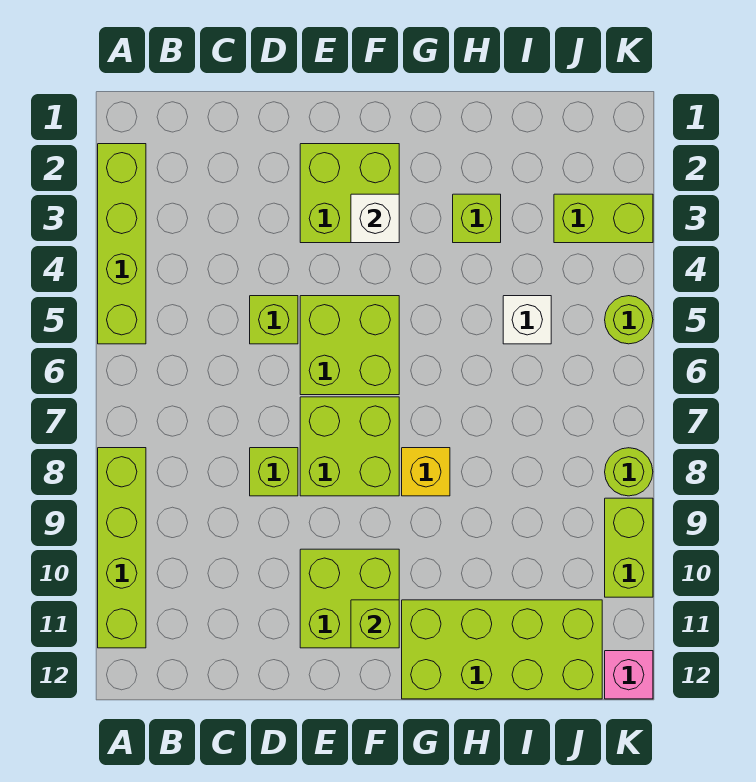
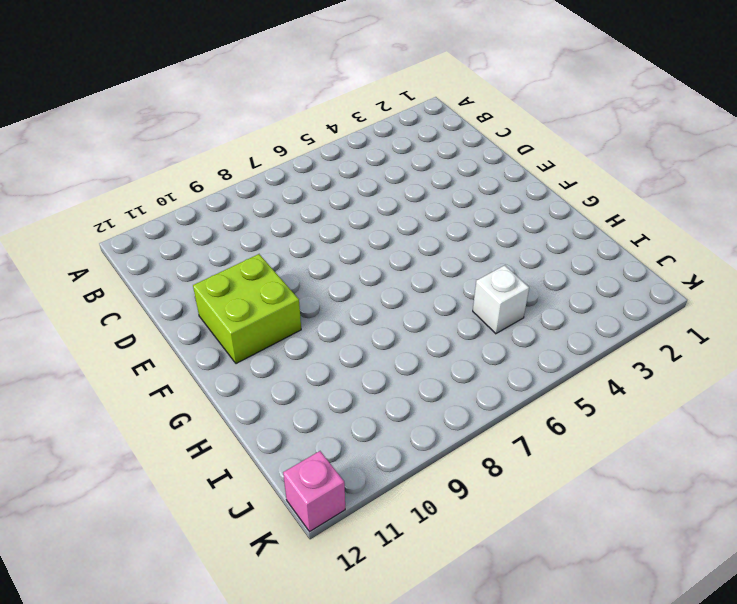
none -> lime brick A2:A5 level 1
none -> lime brick A8:A11 level 1
none -> lime brick D5 level 1

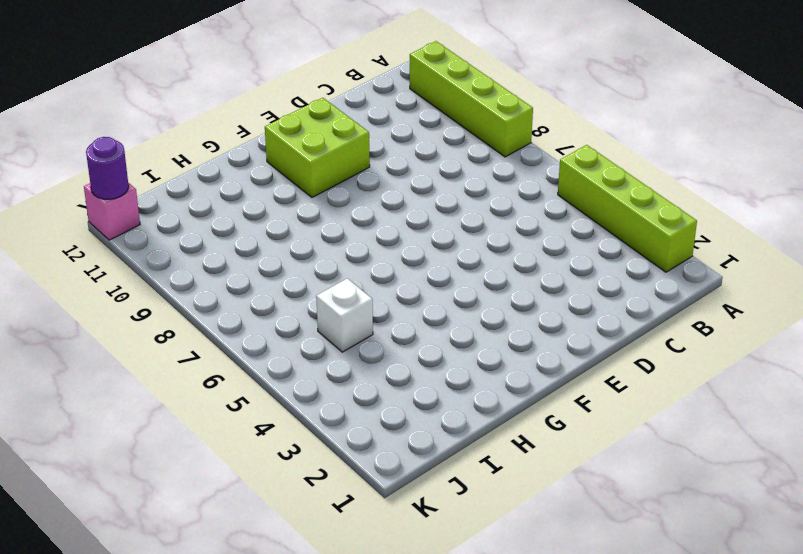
purple round brick K12 level 2 -> none
none -> lime brick D5 level 1
none -> lime brick D8 level 1
none -> lime brick E2:F3 level 1

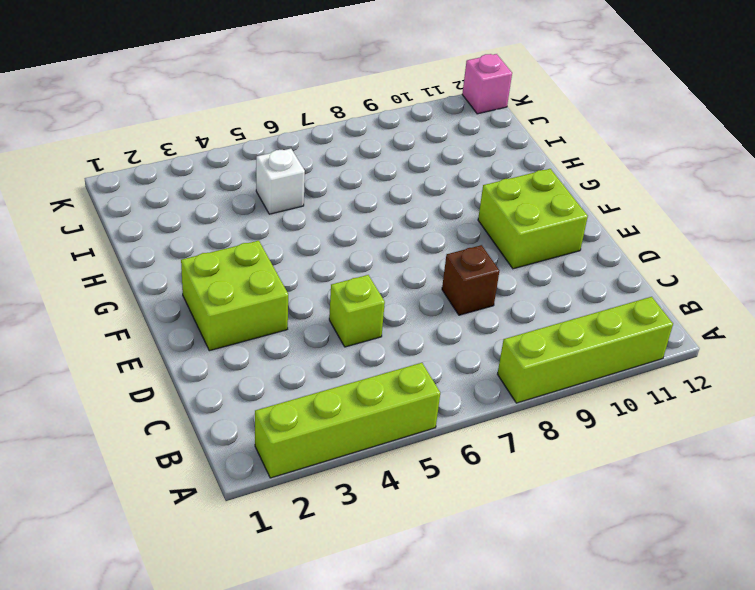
brown brick D8 level 1 -> lime brick D8 level 1
none -> lime brick E5:F6 level 1
none -> lime brick E7:F8 level 1
none -> yellow brick G8 level 1

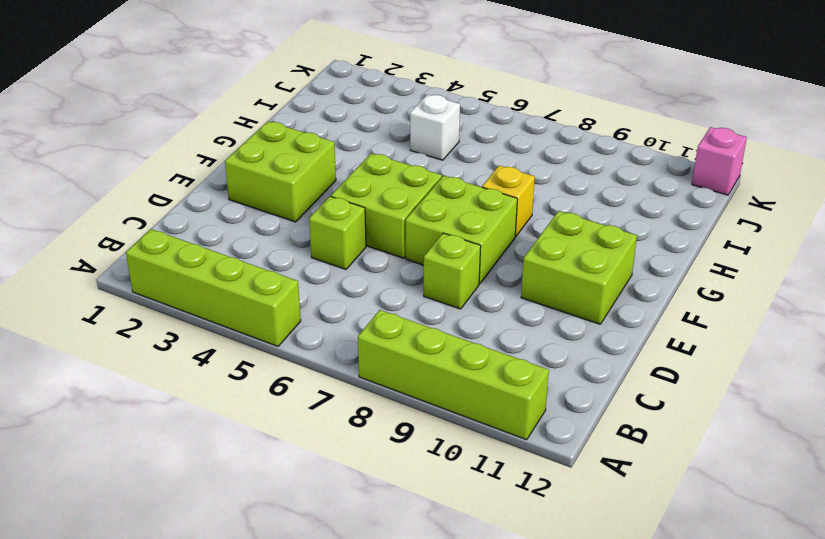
none -> lime brick G11:J12 level 1
none -> lime brick H3 level 1
none -> lime brick J3:K3 level 1

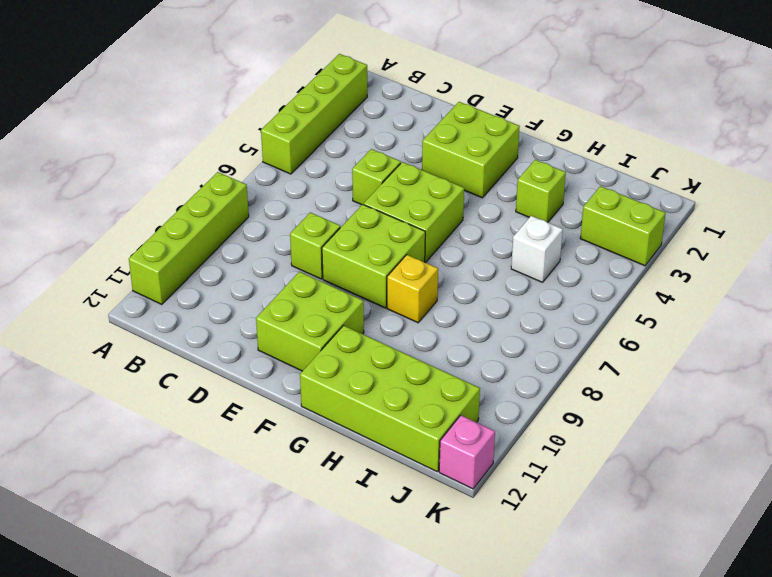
none -> lime round brick K5 level 1
none -> lime round brick K8 level 1
none -> lime brick K9:K10 level 1

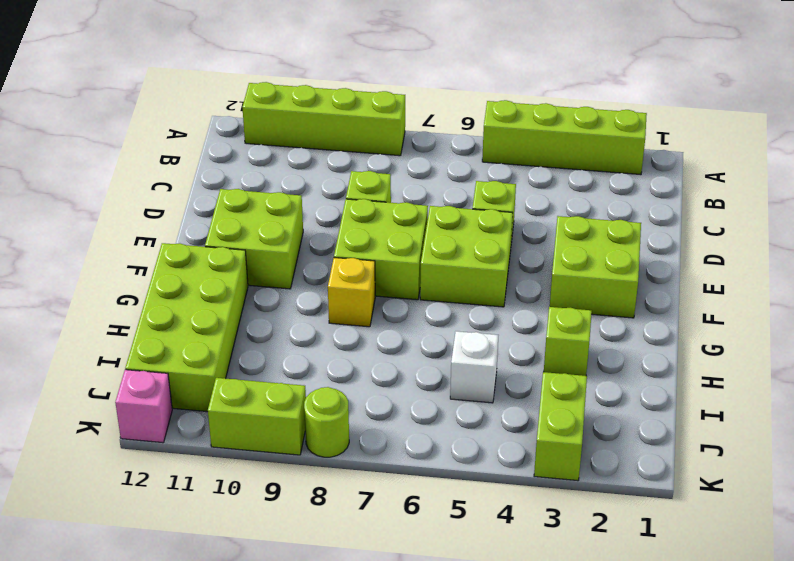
none -> lime round brick K5 level 1
none -> white brick F3 level 2
none -> lime brick F11 level 2

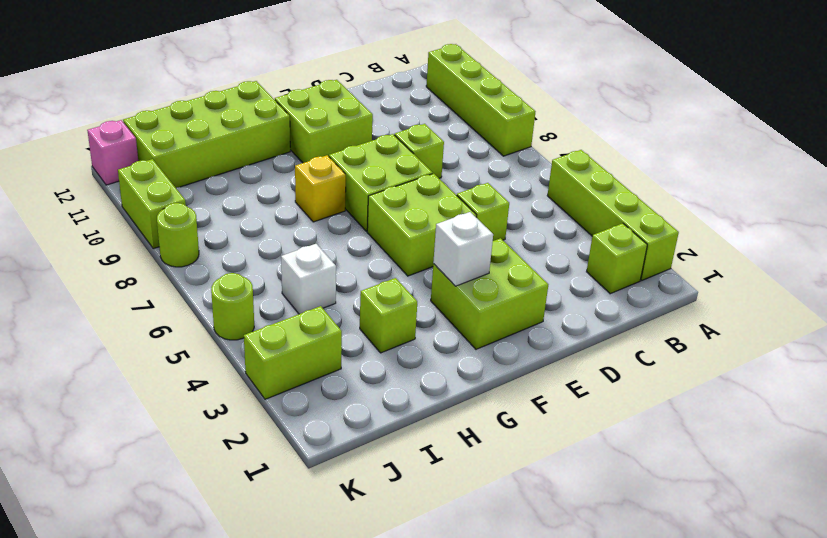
lime brick B2 level 1 -> lime brick F11 level 2

